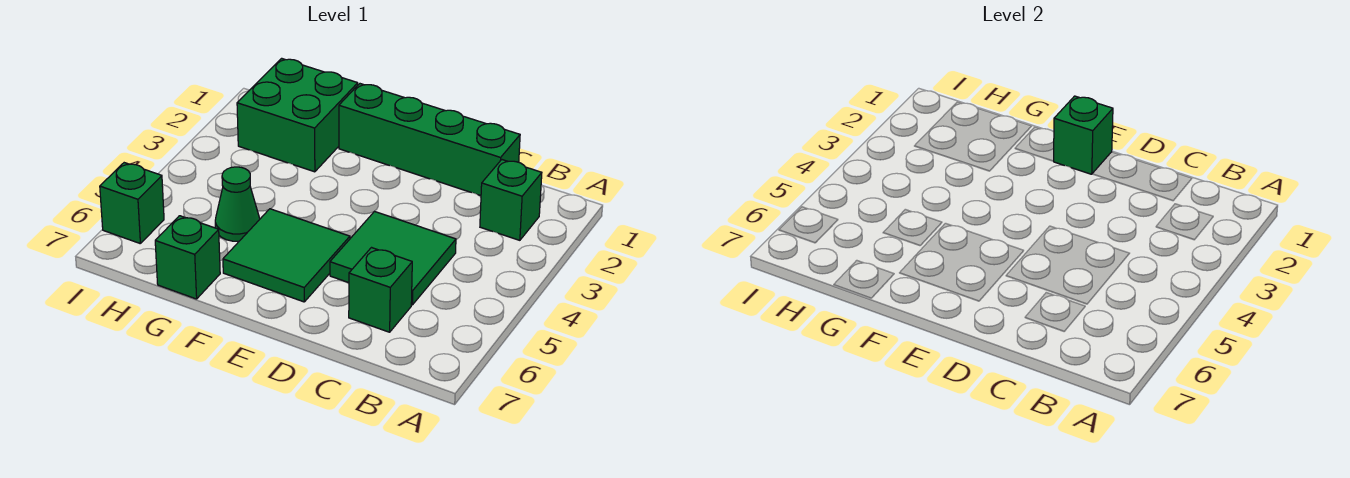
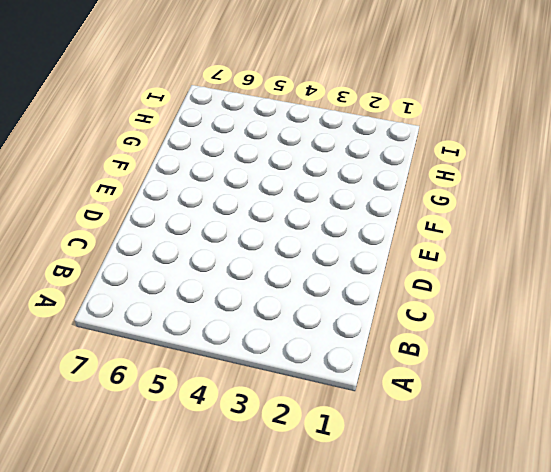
none -> green brick B2 level 1
none -> green brick C1:F1 level 1

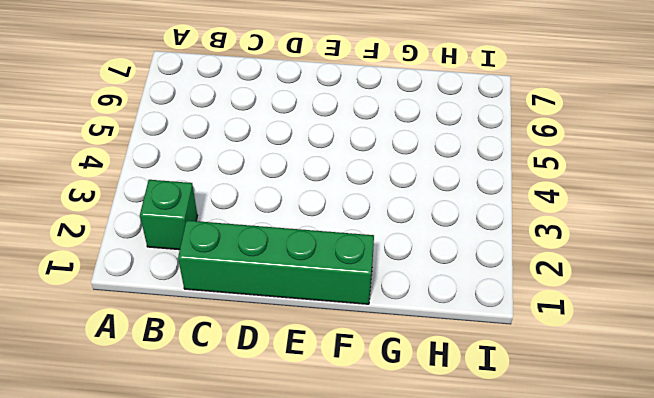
none -> green tile C4:D5 level 1
none -> green brick C6 level 1

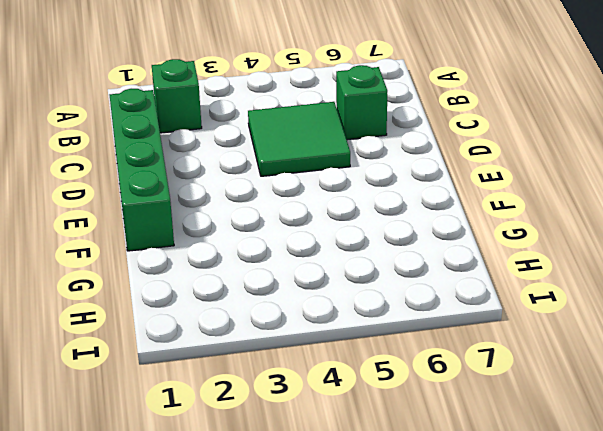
none -> green tile E5:F6 level 1
none -> green brick G1:H2 level 1

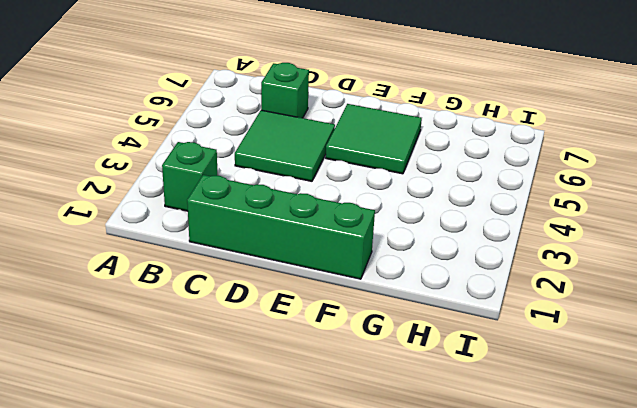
none -> green brick G1:H2 level 1
none -> green cone G5 level 1

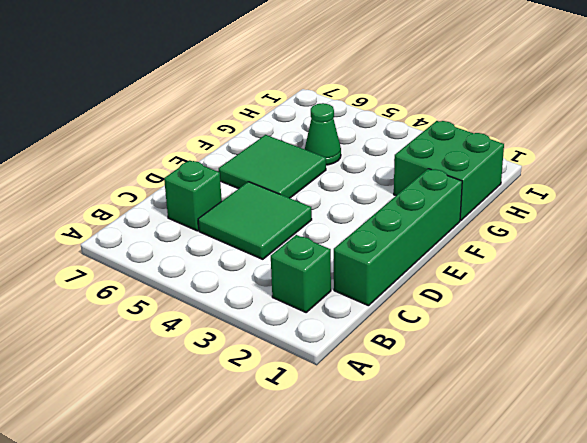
none -> green brick G7 level 1
none -> green brick I6 level 1

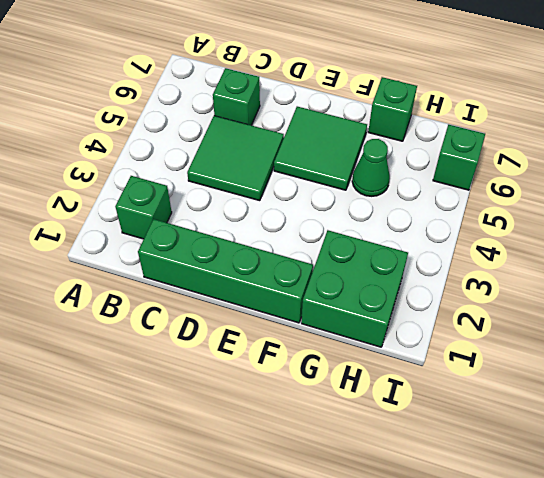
none -> green brick E1 level 2

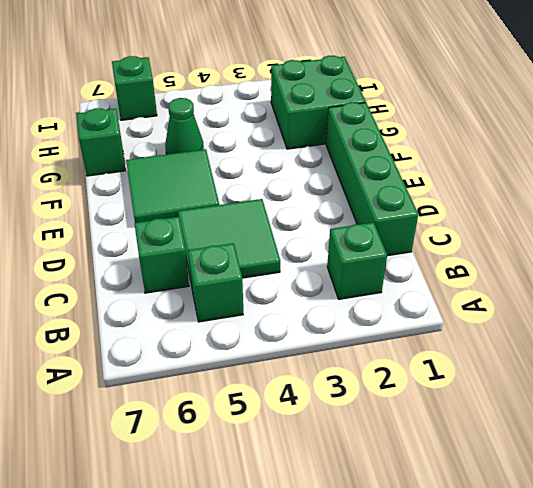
green brick B5 level 1 -> green brick E1 level 2

